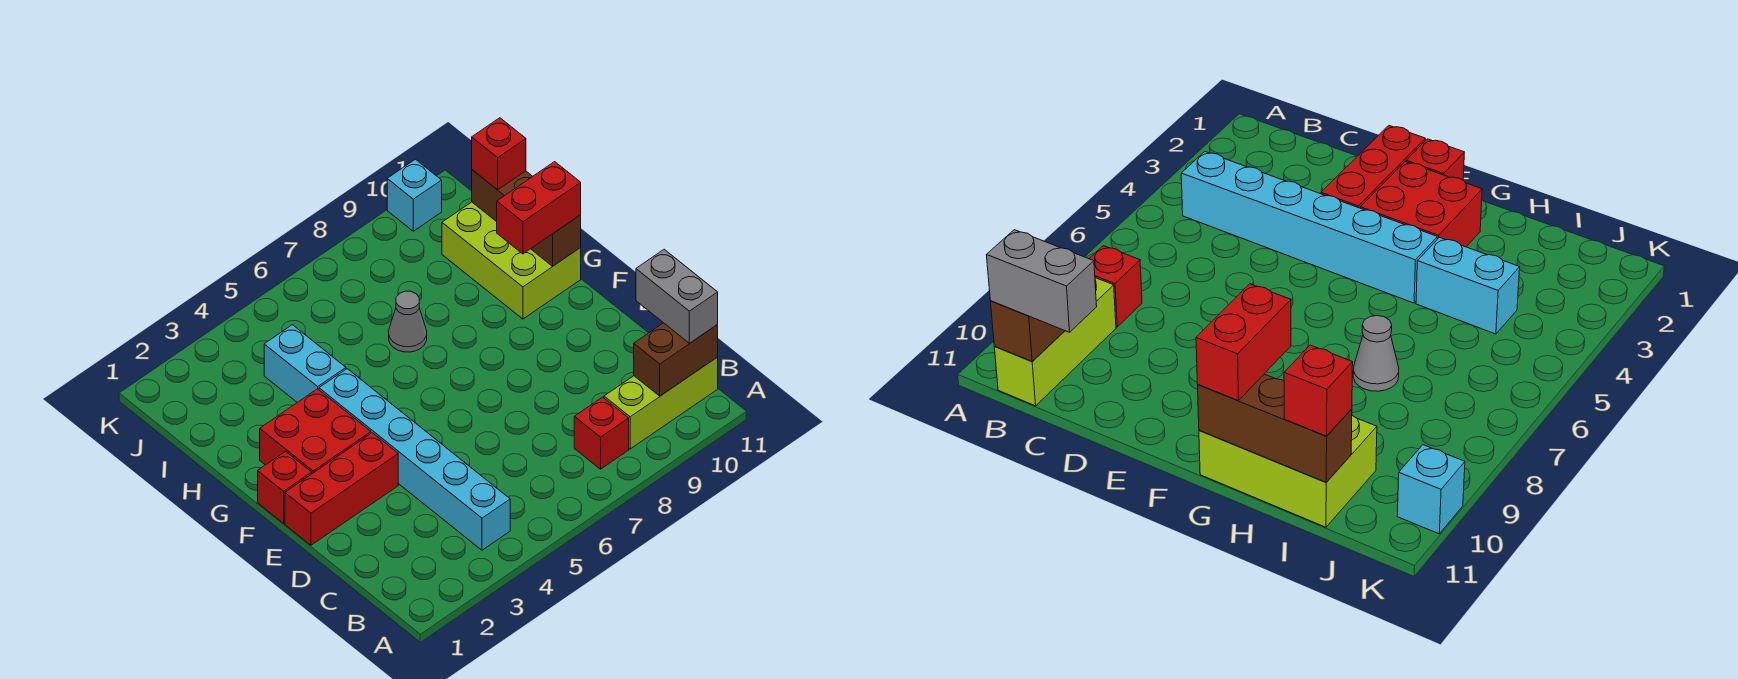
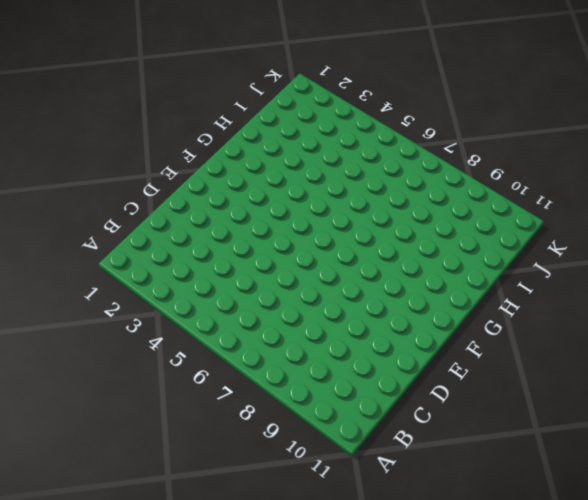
none -> cyan brick B4:G4 level 1
none -> red brick B8 level 1
none -> lime brick B9:B11 level 1

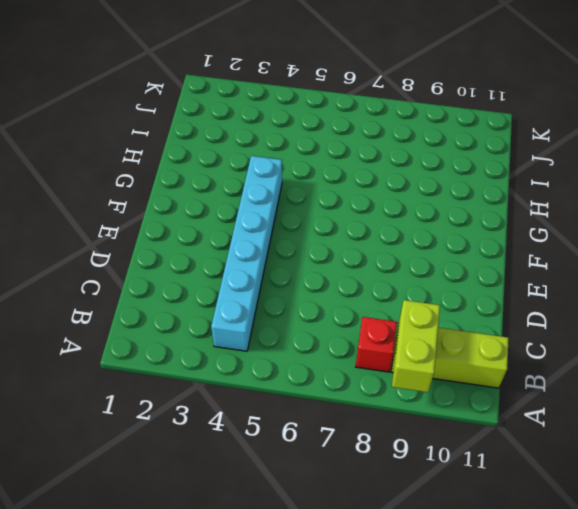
lime brick A9:B9 level 2 -> none
none -> red brick E1:E3 level 1
none -> red brick F1 level 1
none -> red brick F2:G3 level 1

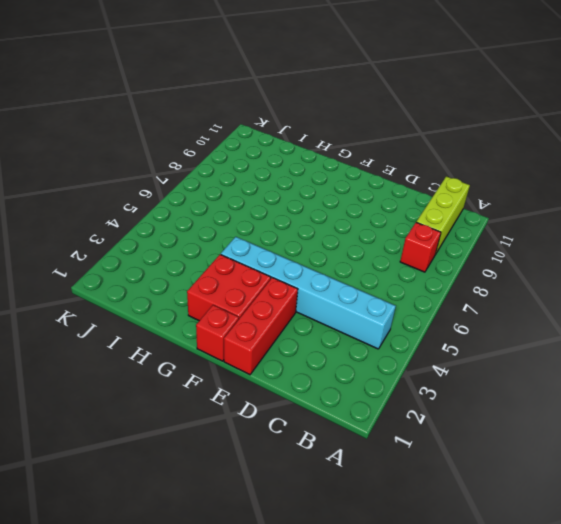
none -> lime brick G10:I11 level 1
none -> cyan brick H4:I4 level 1
none -> grey cone H7 level 1

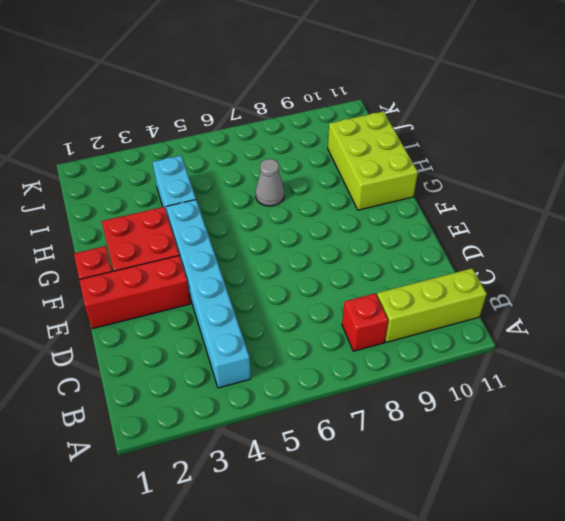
none -> cyan brick K10 level 1
none -> brown brick B10:B11 level 2
none -> brown brick G11:I11 level 2

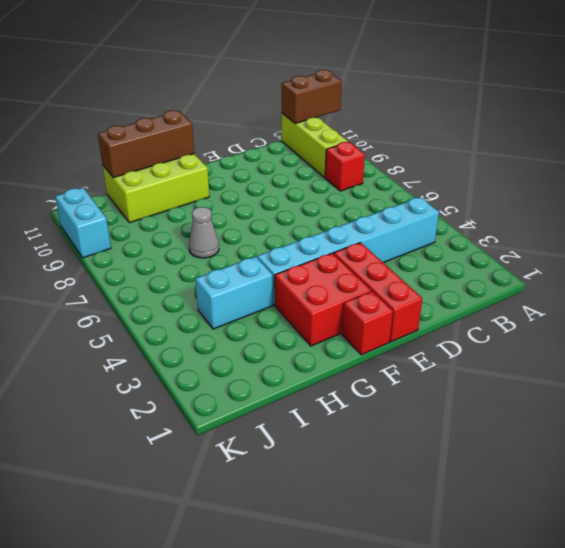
brown brick A11:B11 level 2 -> brown brick B10:B11 level 2
cyan brick K9:K10 level 1 -> cyan brick K10 level 1
none -> grey brick B11:C11 level 3
none -> red brick G10:G11 level 3
none -> red brick I11 level 3

